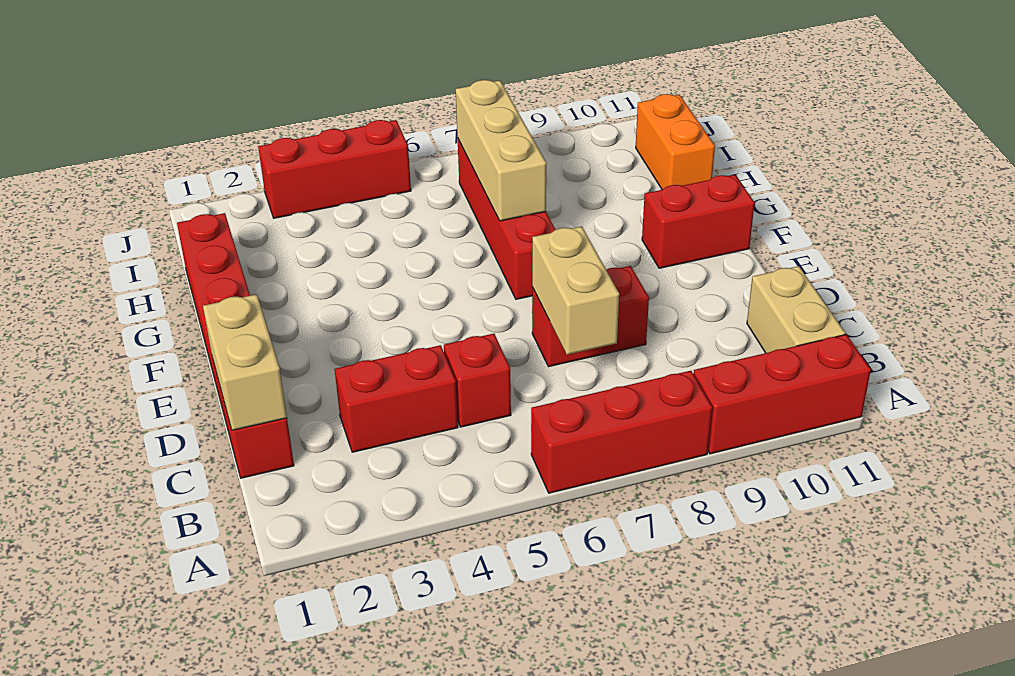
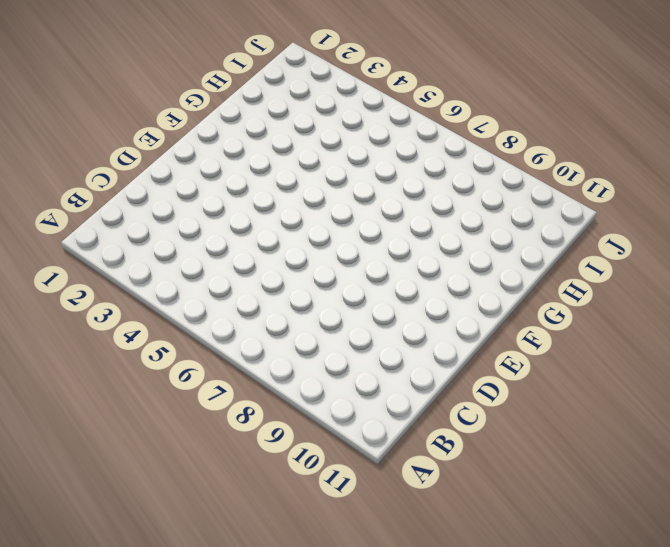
none -> red brick A6:A8 level 1
none -> red brick A9:A11 level 1
none -> tan brick B11:C11 level 1

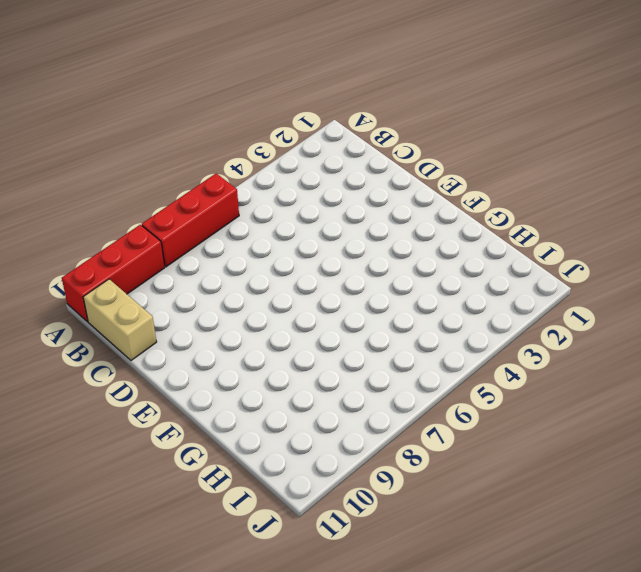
none -> red brick C1:H1 level 1
none -> red brick C3:C4 level 1
none -> red brick C5 level 1

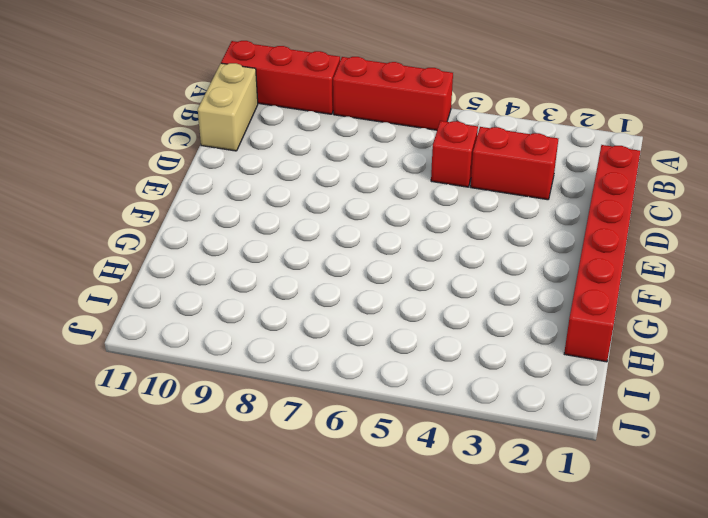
none -> red brick D7:D8 level 1
none -> red brick F7:I7 level 1
none -> red brick F10:F11 level 1

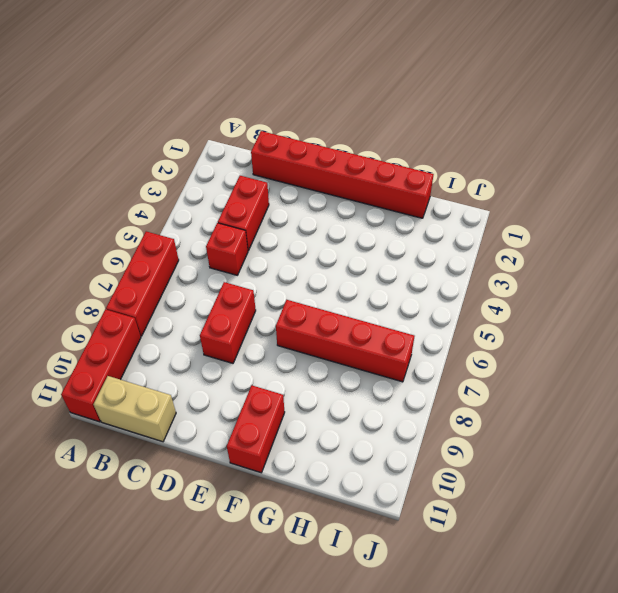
none -> orange brick H11:I11 level 1
none -> red brick J3:J5 level 1
none -> tan brick C1:D1 level 2

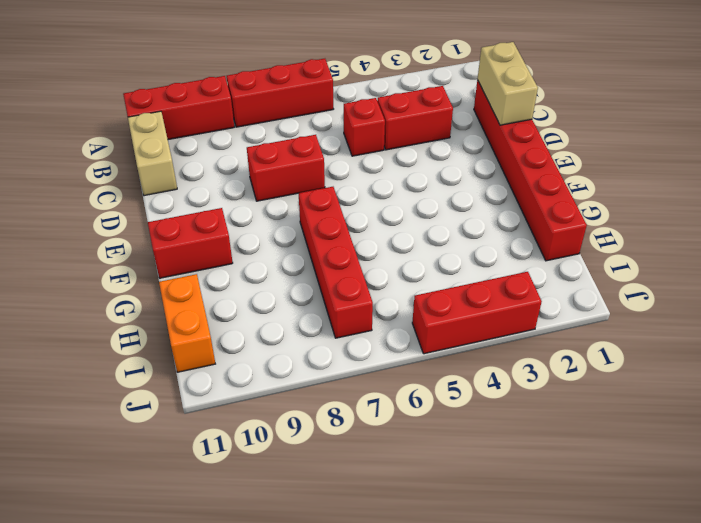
none -> tan brick C7:D7 level 2
none -> tan brick G7:I7 level 2

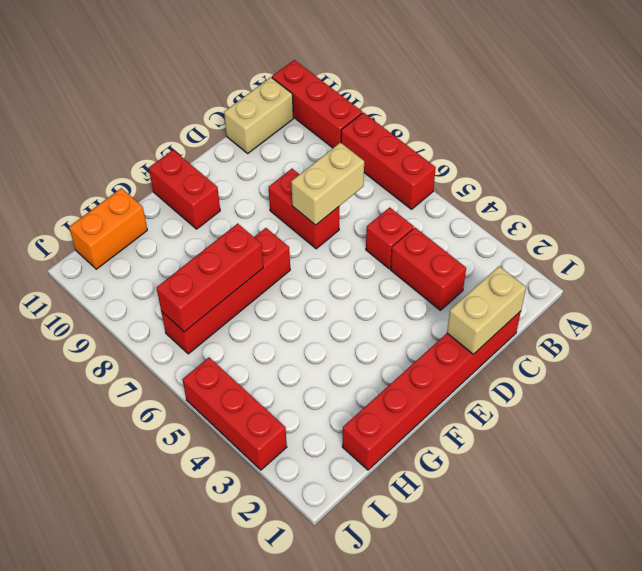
red brick G7:I7 level 2 -> tan brick G7:I7 level 2

